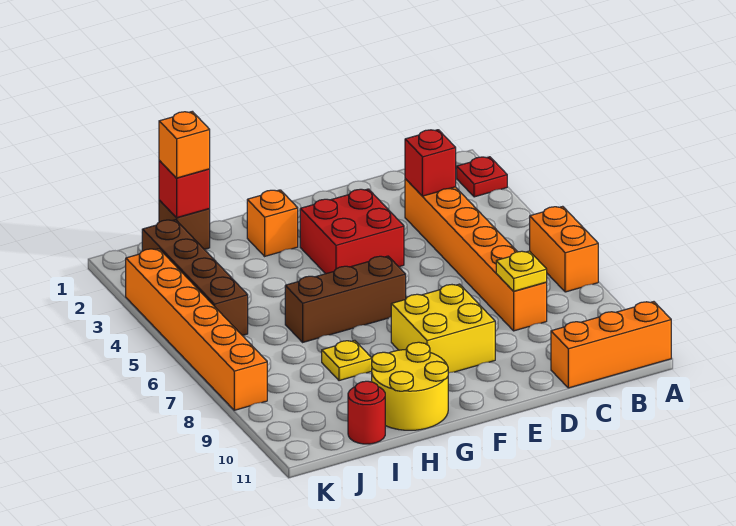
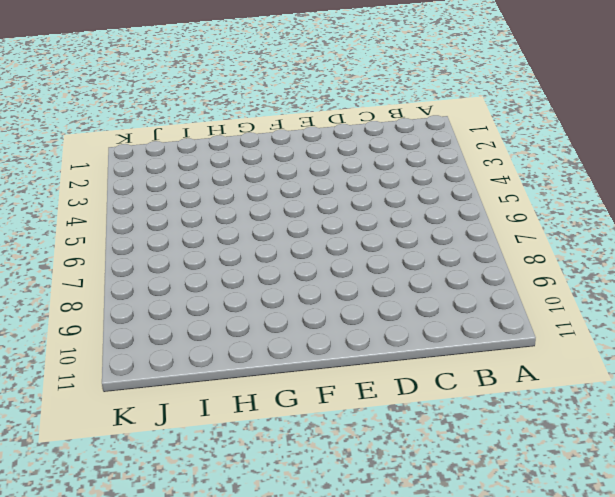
none -> red plate A2 level 1
none -> orange brick A6:A7 level 1
none -> orange brick A11:C11 level 1

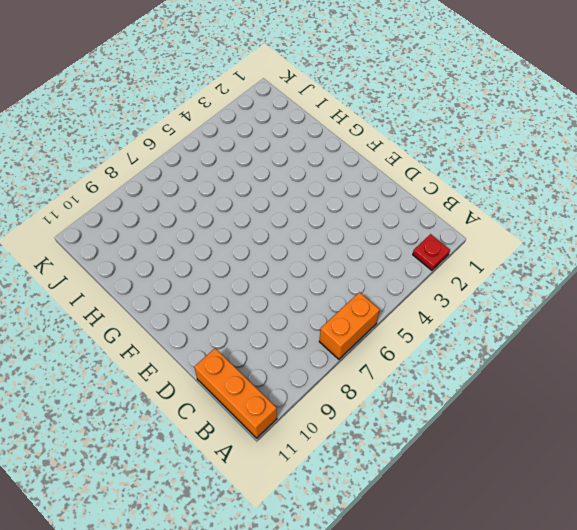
none -> orange brick C3:C8 level 1
none -> red brick E3:F4 level 1
none -> yellow brick E8:F9 level 1

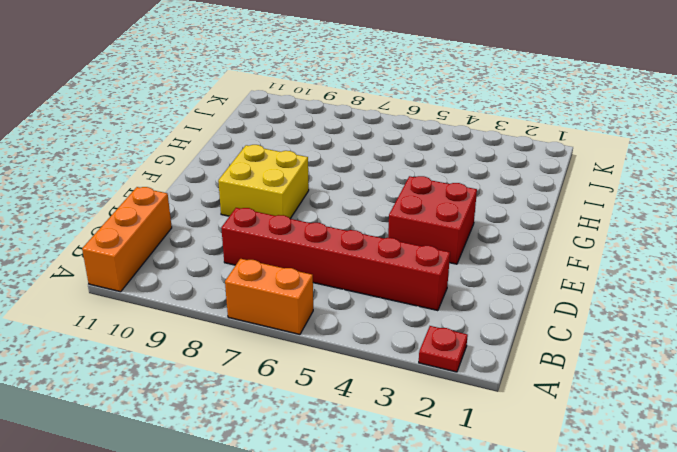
red brick C3:C8 level 1 -> orange brick C3:C8 level 1
none -> brown brick F6:H6 level 1
none -> orange brick G2 level 1
none -> yellow round brick G10:H11 level 1

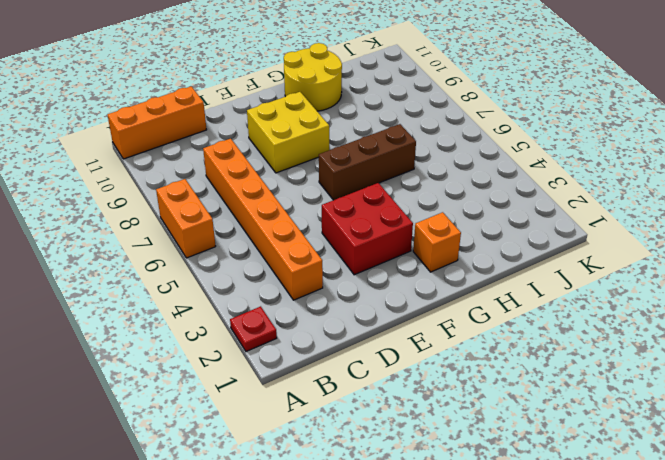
none -> yellow plate H8 level 1
none -> brown brick I1 level 1
none -> red round brick I11 level 1

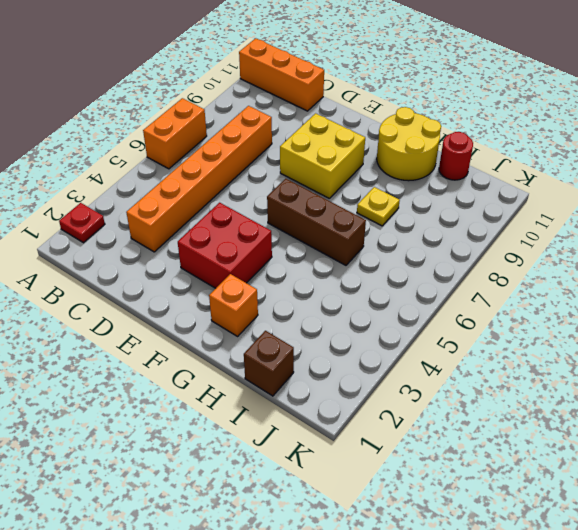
none -> brown brick J2:J5 level 1
none -> orange brick K3:K8 level 1
none -> red brick C3 level 2

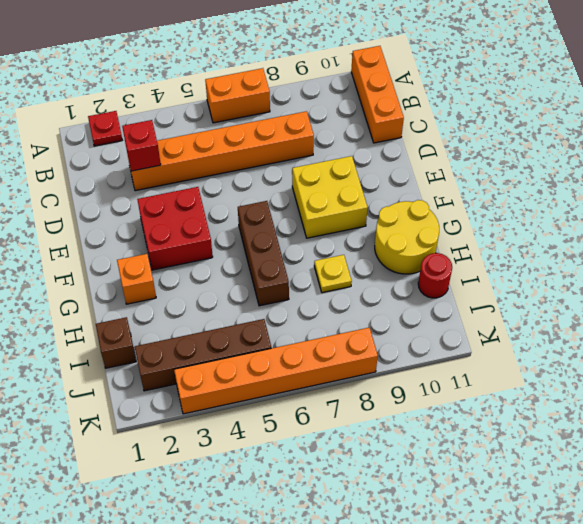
none -> yellow plate C8 level 2
none -> red brick I1 level 2
none -> orange brick I1 level 3

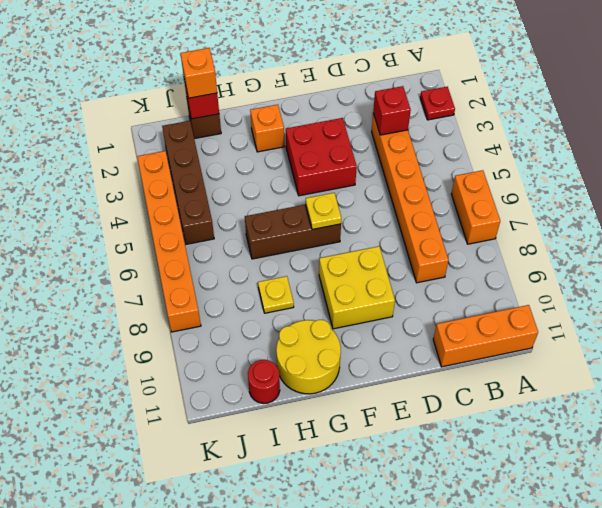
yellow plate F6 level 2 -> yellow plate C8 level 2

